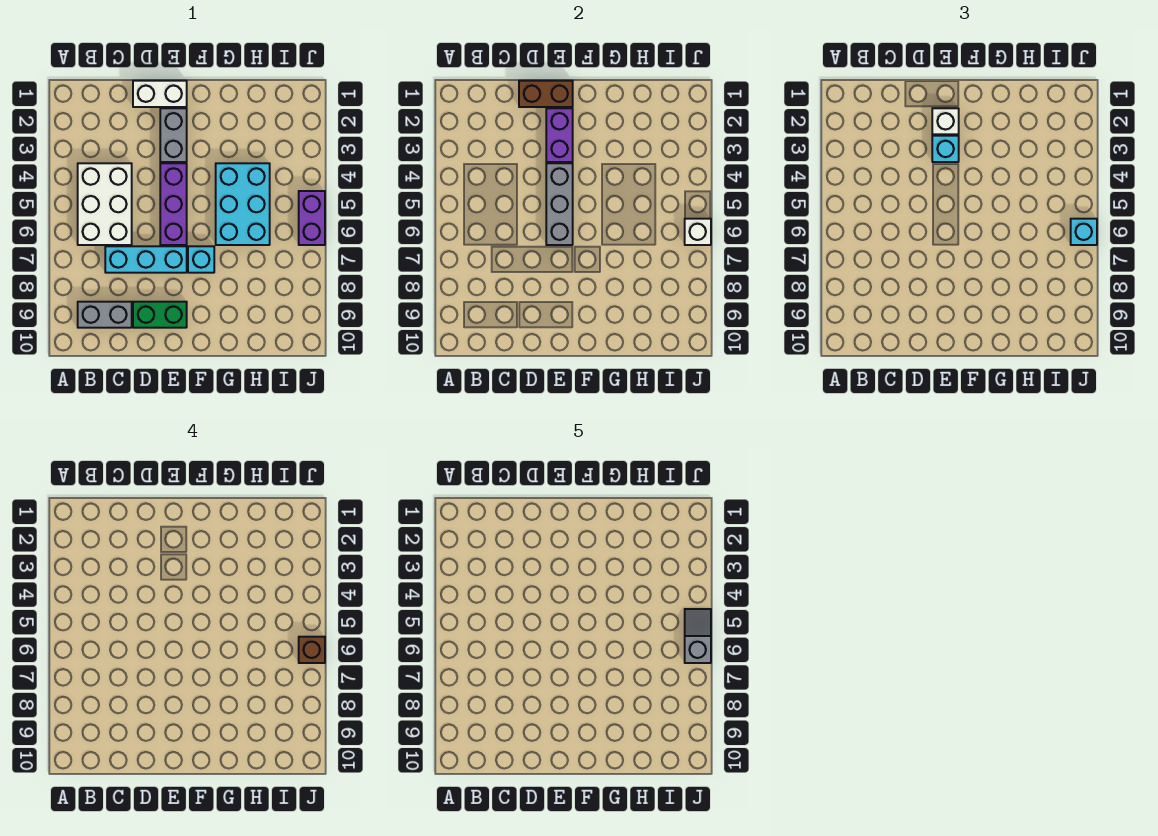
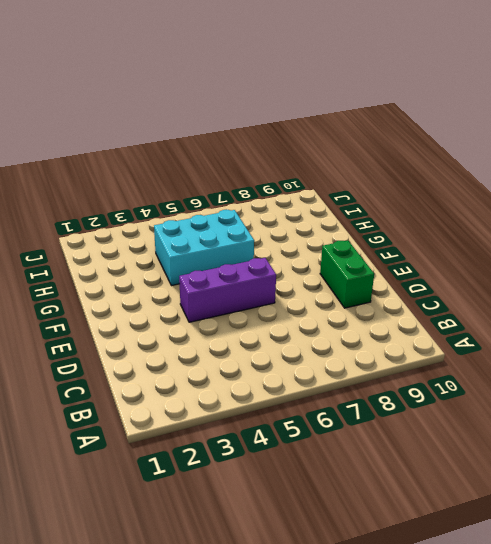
none -> white brick B4:C6 level 1
none -> grey brick B9:C9 level 1
none -> cyan brick C7:E7 level 1

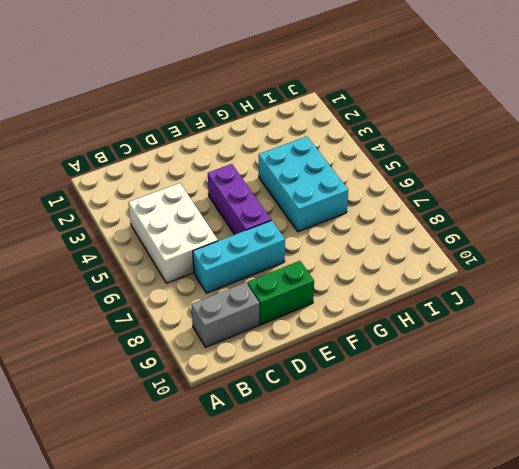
none -> white brick D1:E1 level 1
none -> grey brick E2:E3 level 1
none -> cyan brick F7 level 1

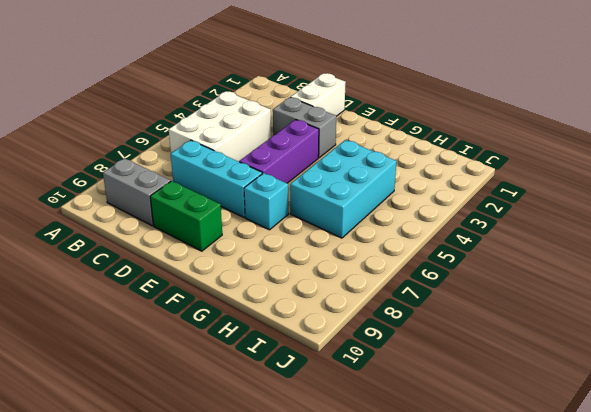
white brick D1:D2 level 1 -> white brick D1:E1 level 1
grey brick D3:E3 level 1 -> grey brick E2:E3 level 1
none -> purple brick J5:J6 level 1
none -> brown brick D1:E1 level 2
none -> purple brick E2:E3 level 2

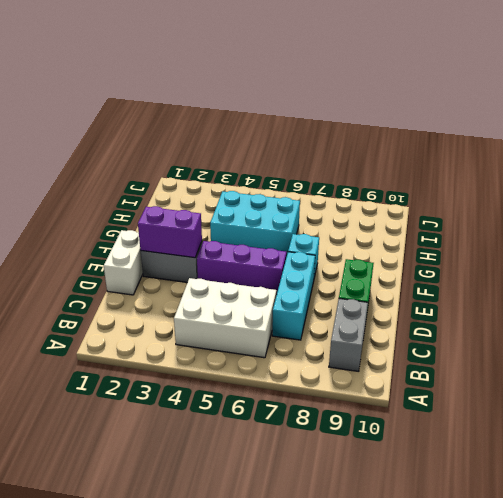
none -> purple brick J5:J6 level 1
none -> brown brick D1:E1 level 2
none -> grey brick E4:E6 level 2

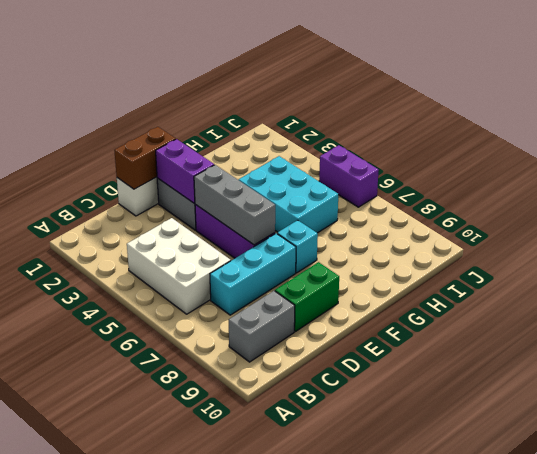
none -> white brick J6 level 2
none -> white brick E2 level 3
none -> cyan brick E3 level 3

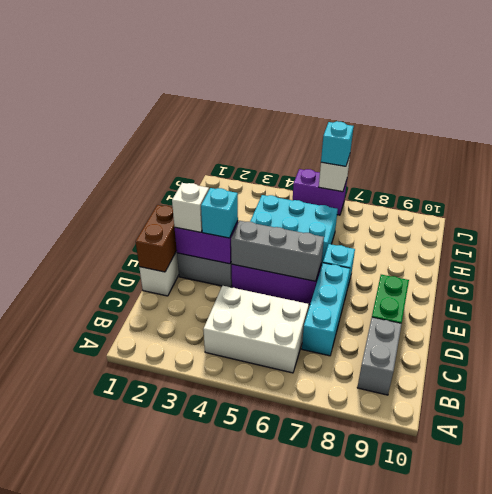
none -> brown brick J6 level 4
none -> grey slope J5:J6 level 5 top 6

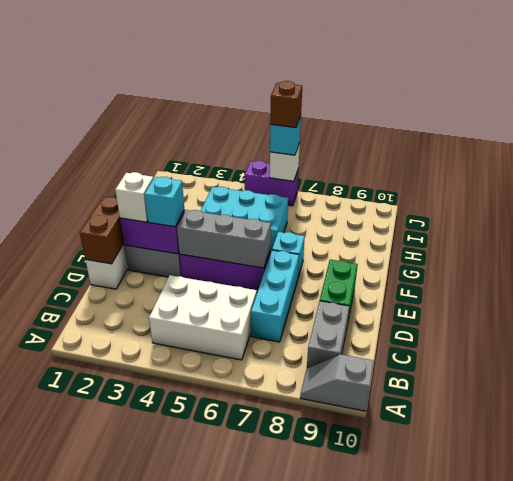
grey slope A9:A10 level 1 top 10 -> grey slope J5:J6 level 5 top 6

